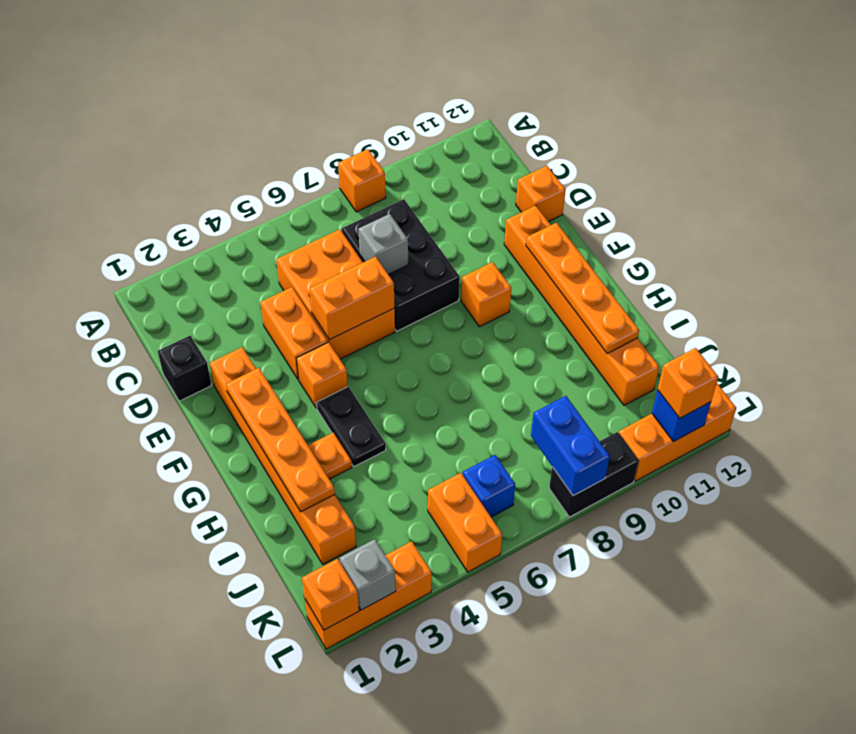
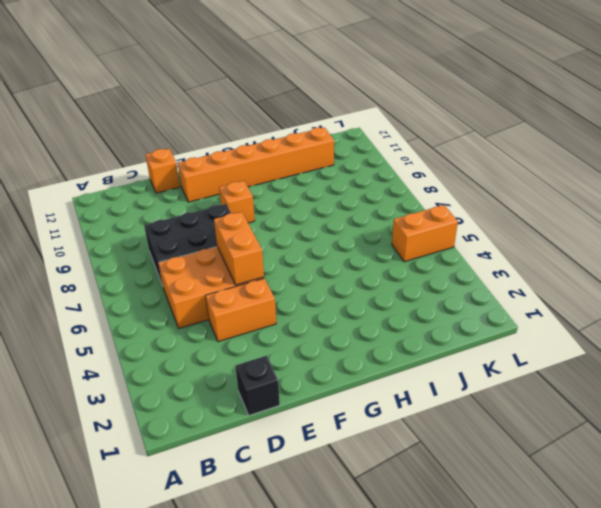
none -> orange brick A8 level 1
none -> orange brick E2:J2 level 1
none -> orange brick F4 level 1

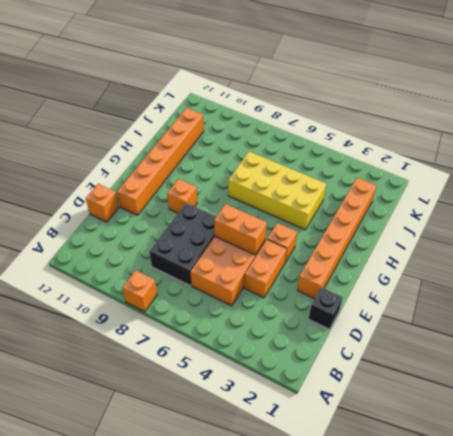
yellow brick H4:I7 level 1 -> black plate G4:H4 level 1
none -> orange plate H3 level 1
none -> orange brick K5:L5 level 1
none -> blue brick K6 level 1

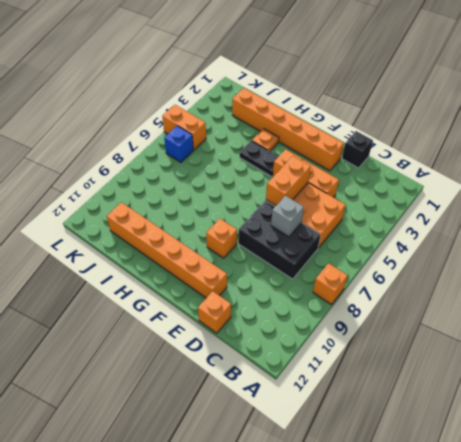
none -> orange brick L1:L3 level 1
none -> black brick L8:L9 level 1
none -> orange brick L10:L12 level 1

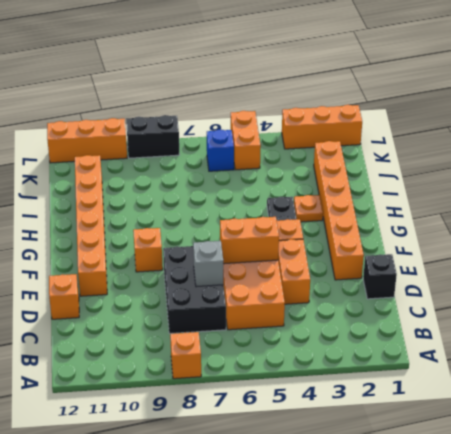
none -> orange plate F2:I2 level 2
none -> orange plate F11:I11 level 2
none -> blue brick K8:L8 level 2

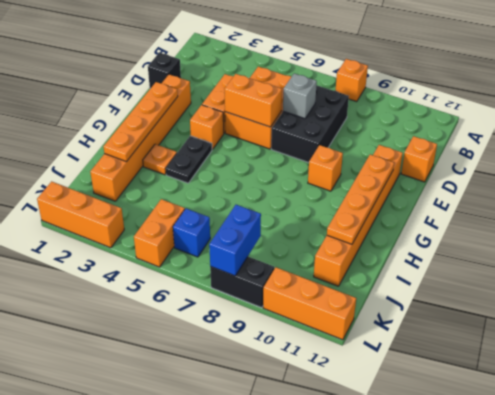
none -> orange brick L1 level 2
none -> grey brick L2 level 2
none -> blue brick L11 level 2

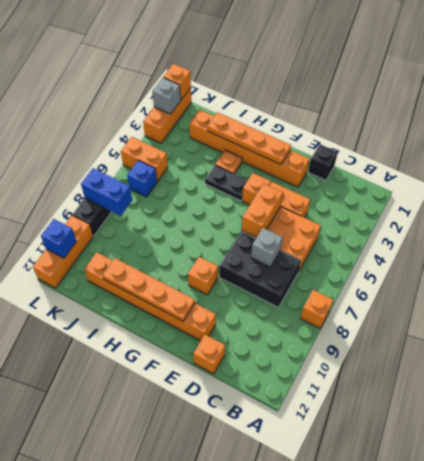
none -> orange brick L11 level 3

